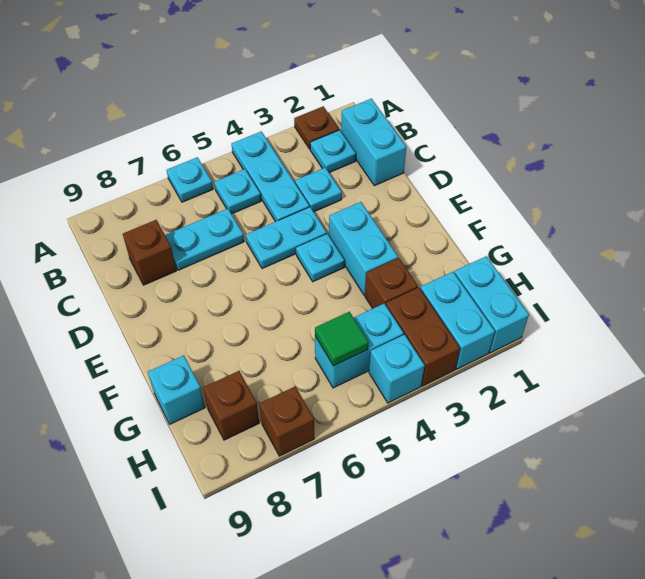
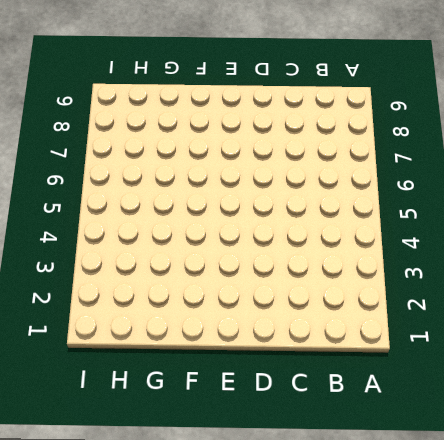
none -> brown plate A2 level 1
none -> cyan plate A4:C4 level 1
none -> cyan plate A6 level 1

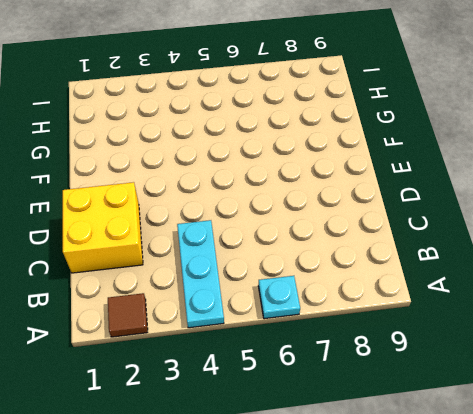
brown tile A2 level 1 -> brown plate A2 level 1
yellow brick C1:D2 level 1 -> cyan brick B1:C1 level 1
none -> cyan plate B2 level 1
none -> cyan plate B5 level 1
none -> cyan plate C3 level 1

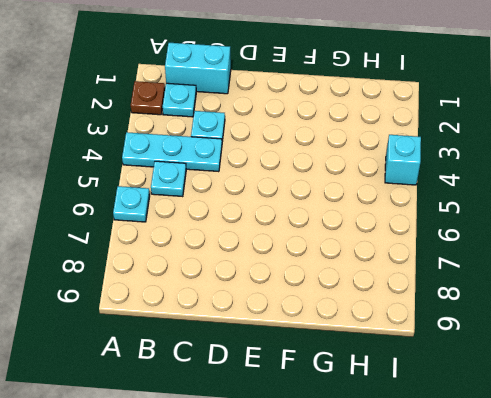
none -> cyan plate C6:C7 level 1
none -> brown brick C8 level 1
none -> cyan plate D4:D5 level 1

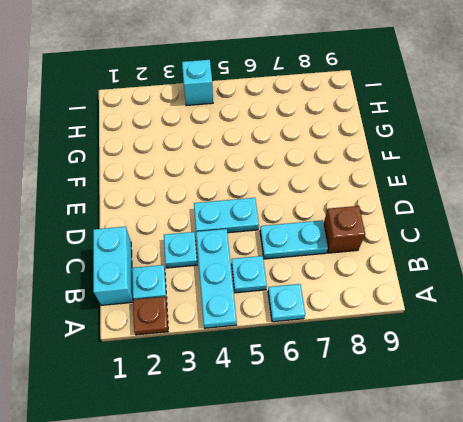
none -> cyan brick E3:F3 level 1
none -> cyan plate E4 level 1
none -> brown brick G3 level 1

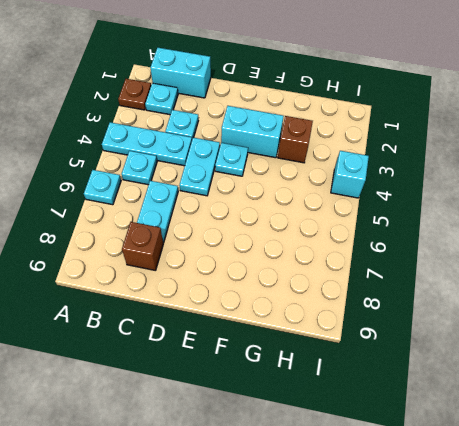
none -> cyan brick G9 level 1
none -> cyan brick H1:I1 level 1
none -> cyan brick H2:I2 level 1

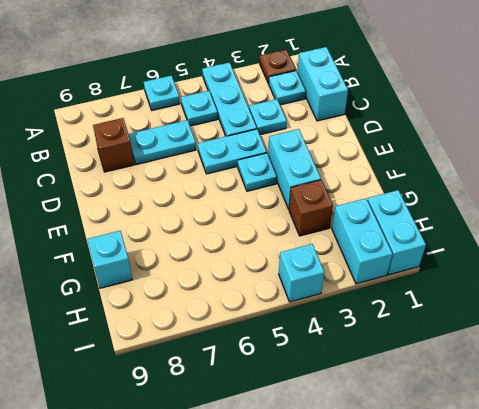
none -> brown brick H3:I3 level 1
none -> cyan brick H4:H5 level 1
none -> brown brick H8 level 1

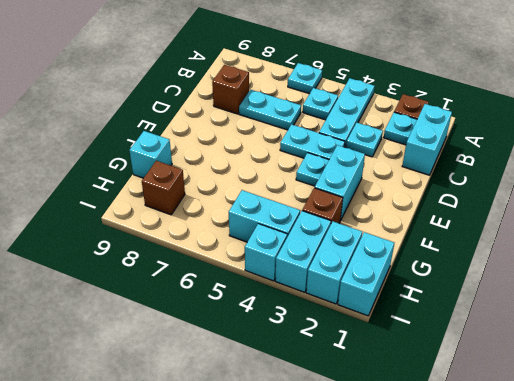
cyan brick H3:I3 level 1 -> brown brick H3:I3 level 1
none -> brown brick I7 level 1
none -> green tile H5 level 2

